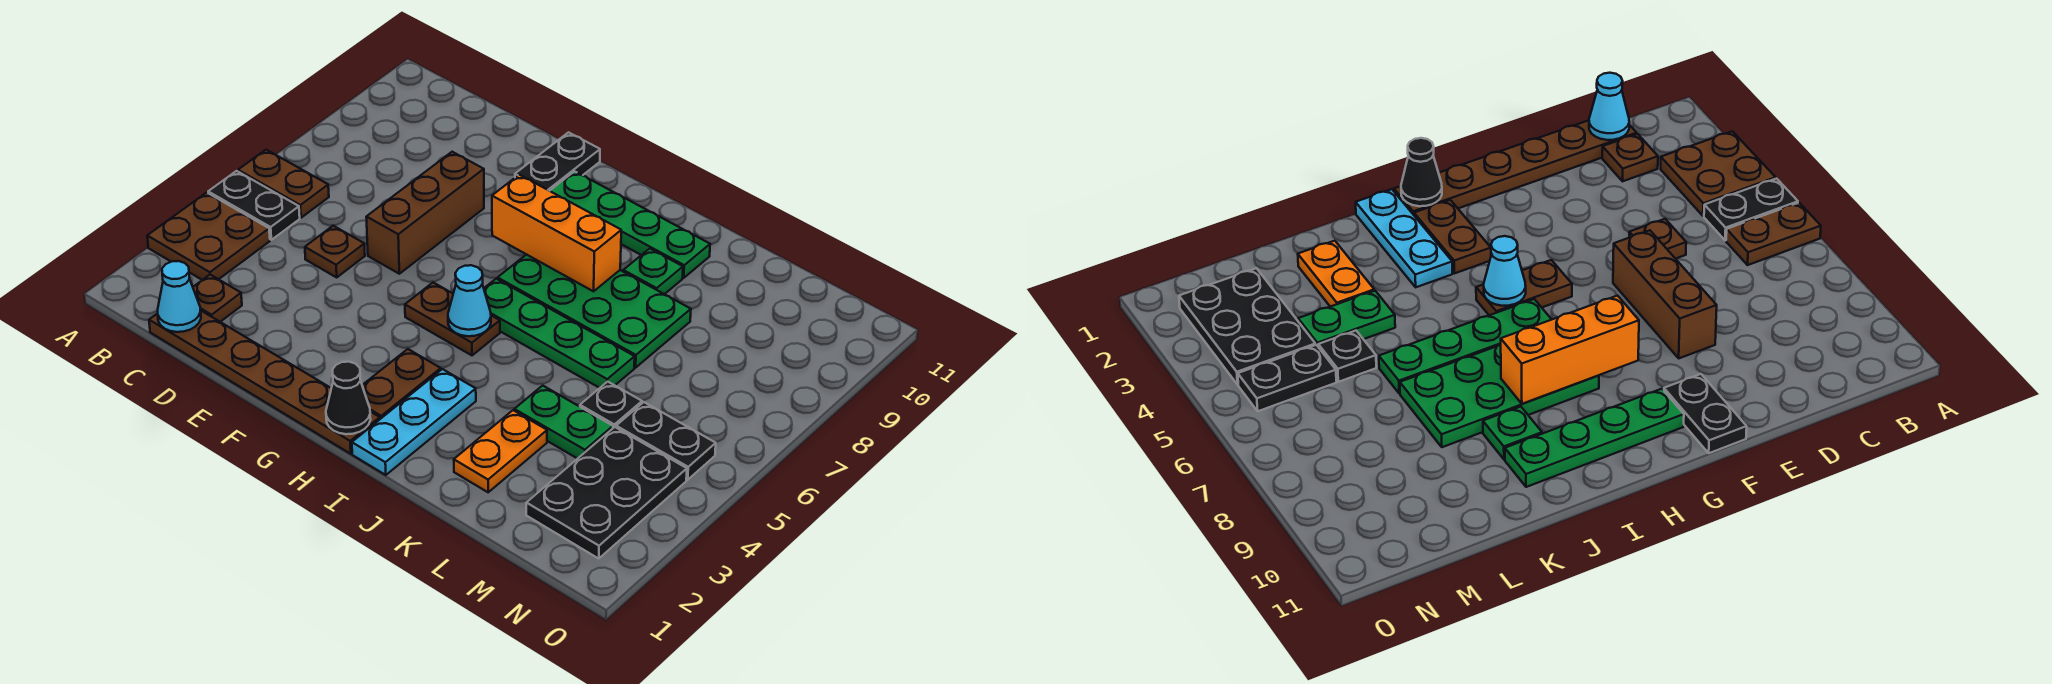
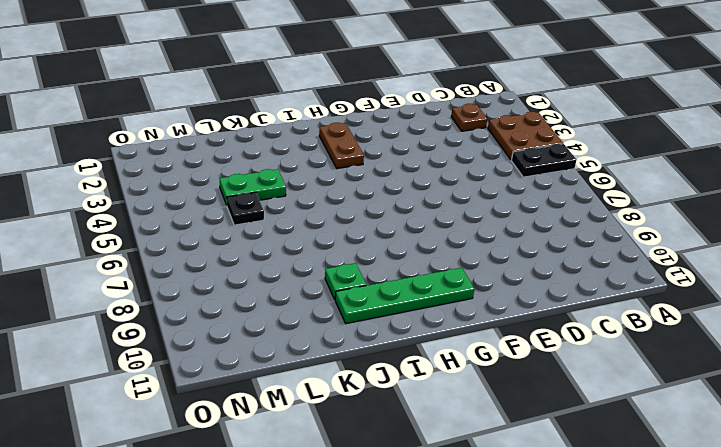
none -> brown plate A6:B6 level 1
none -> brown plate C1:H1 level 1
none -> brown plate D5 level 1

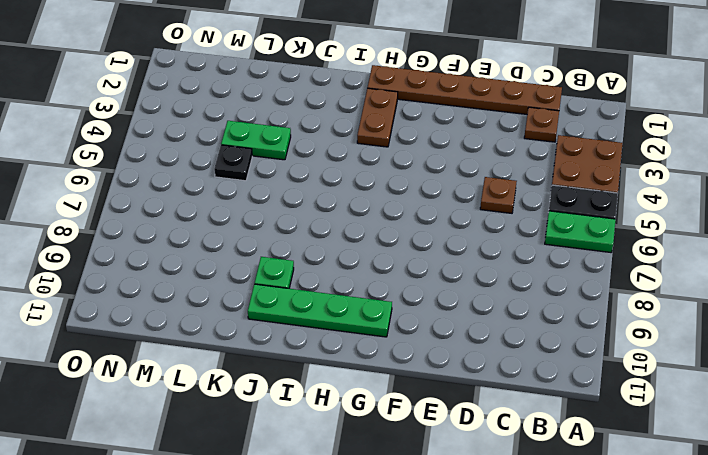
green plate A6:B6 level 1 -> brown plate A6:B6 level 1
none -> brown brick E6:E8 level 1
none -> black plate F10:F11 level 1
none -> brown plate G5:H5 level 1

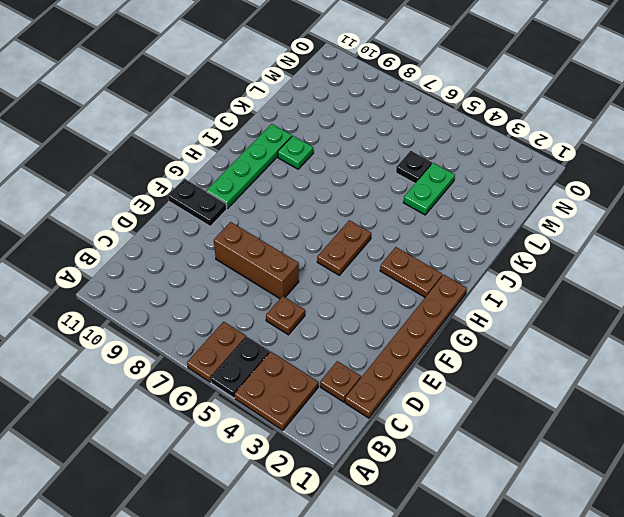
none -> green plate H6:K6 level 1
none -> green plate H7:K8 level 1
none -> cyan plate I1:I3 level 1

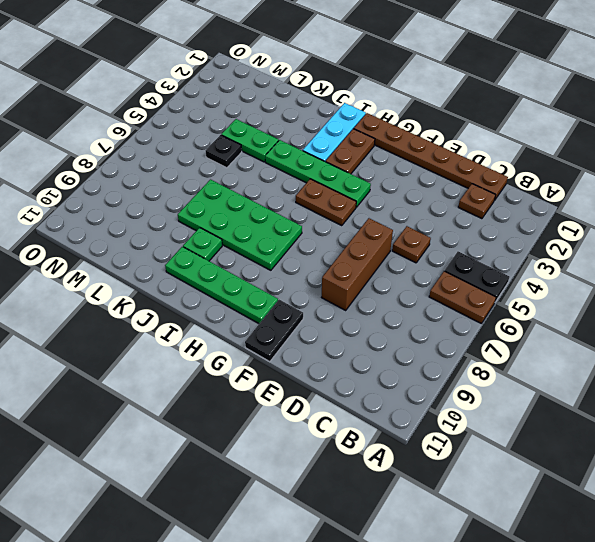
green plate G4:J4 level 1 -> green plate H6:K6 level 1
none -> brown plate A3:B4 level 1
none -> orange plate K2:K3 level 1
none -> black plate M2:N4 level 1

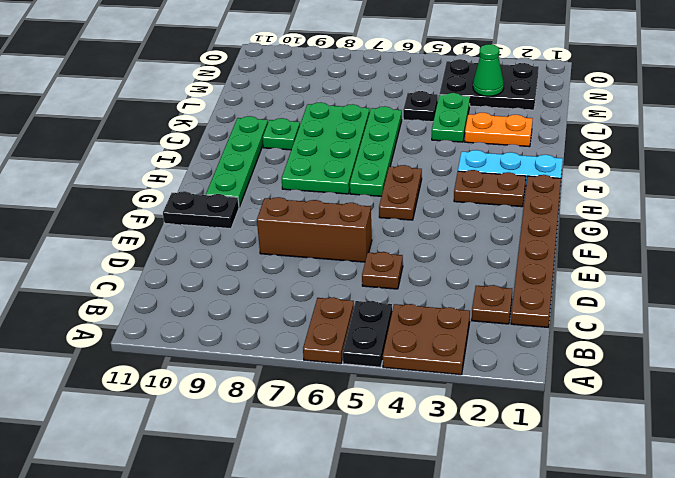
green cone M3 level 2 -> none
none -> black plate M5:N5 level 1
none -> cyan cone C1 level 2
none -> orange brick G8:I8 level 2

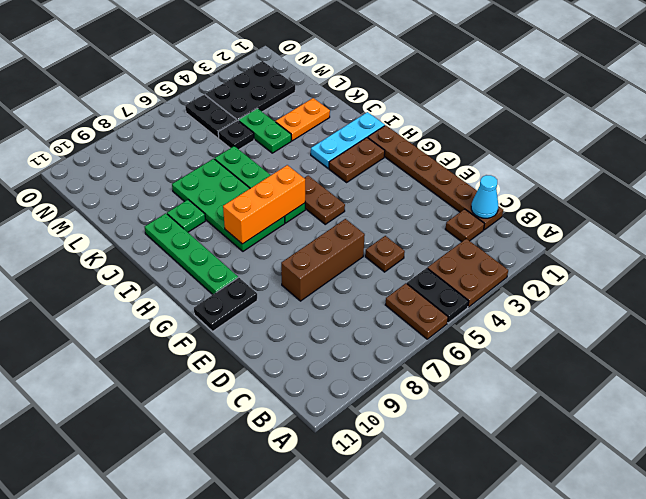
orange brick H6:H8 level 2 -> orange brick G8:I8 level 2
none -> black cone H1 level 2
none -> cyan cone H5 level 2

